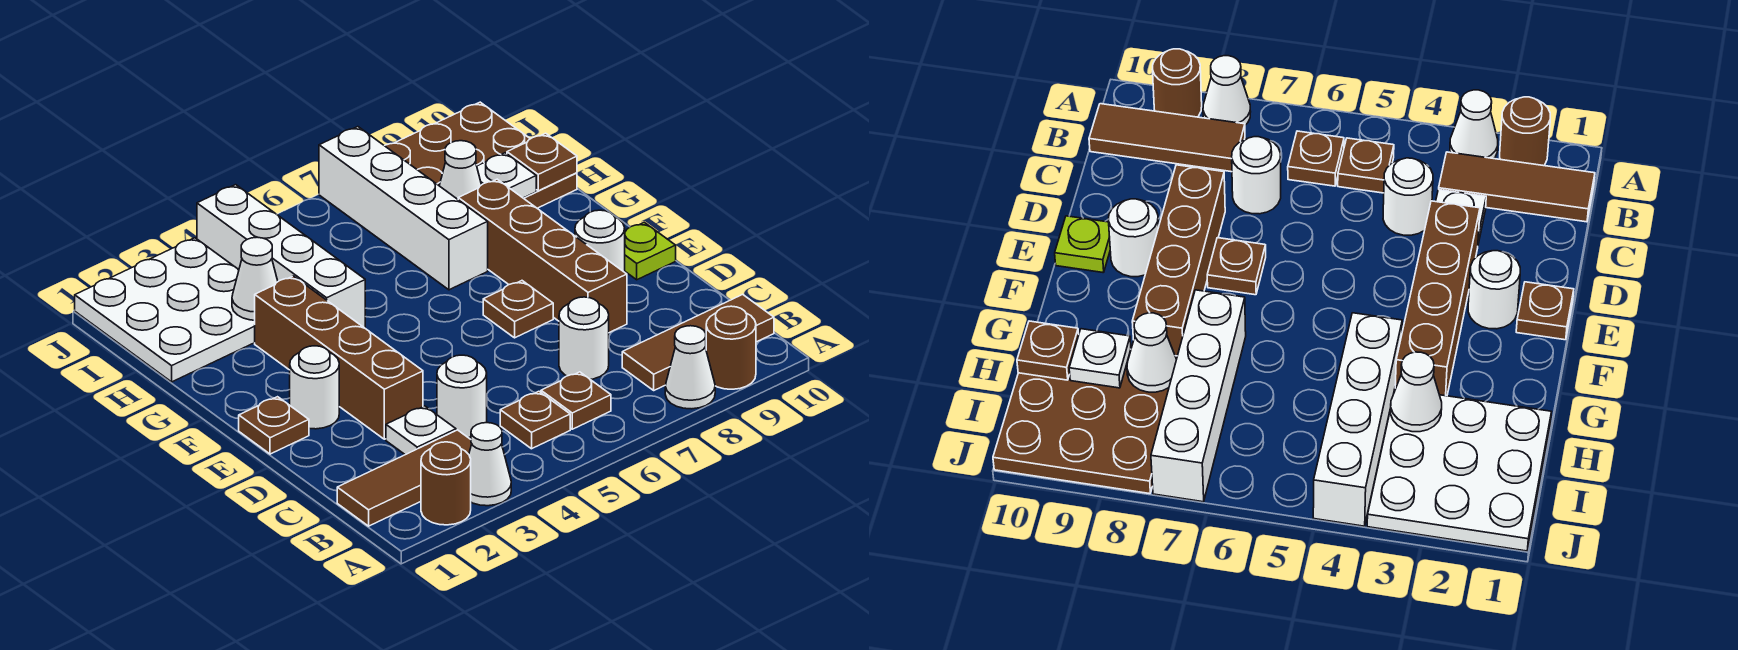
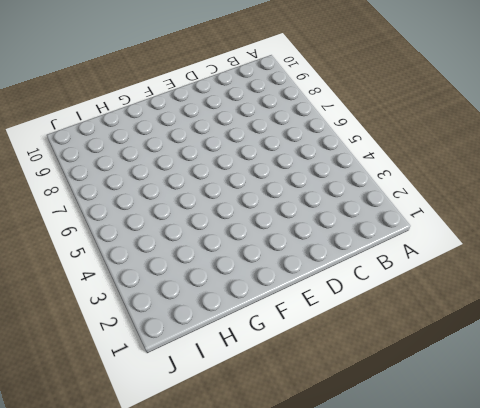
none -> brown round brick A2 level 1
none -> white cone A3 level 1
none -> white cone A8 level 1

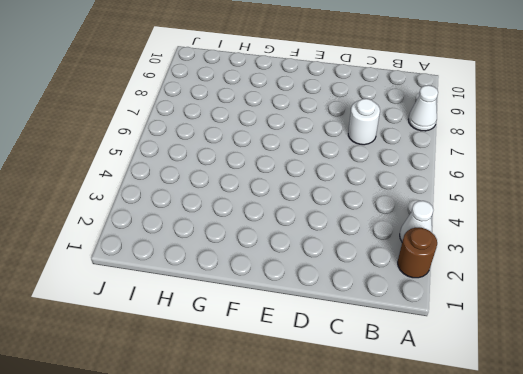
none -> brown round brick A9 level 1
none -> brown tile B1:B3 level 1
none -> brown plate B5 level 1

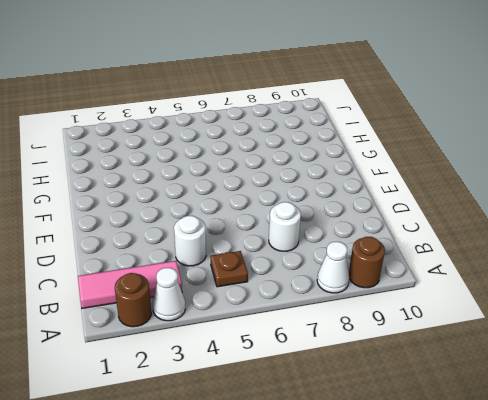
pink tile B1:B3 level 1 -> brown tile B1:B3 level 1
none -> brown plate B6 level 1
none -> brown tile B8:B10 level 1
none -> white plate C3 level 1

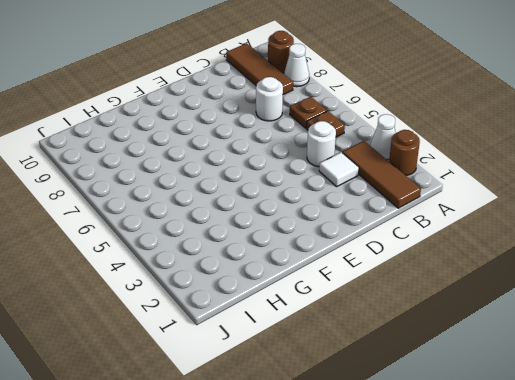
white tile C3 level 1 -> white plate C3 level 1
none -> brown brick D3:G3 level 1
none -> brown brick D8:G8 level 1
none -> brown plate E1 level 1

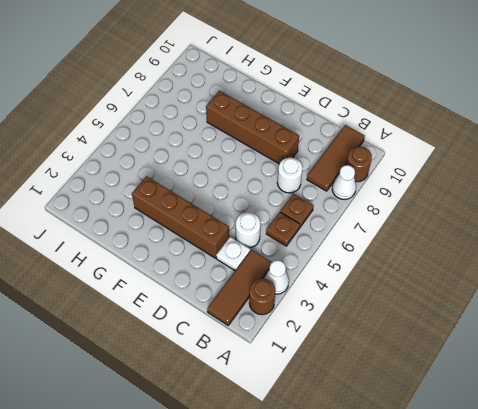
none -> brown plate E1 level 1
none -> white round brick E2 level 1
none -> brown plate E7 level 1

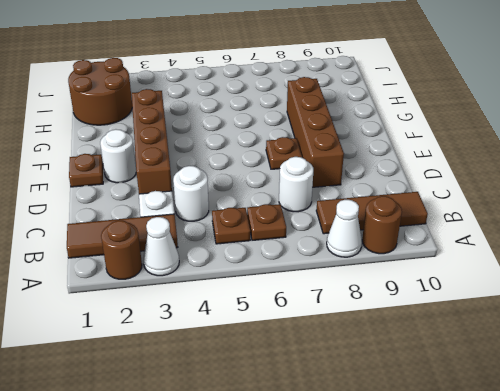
brown round brick H1:I2 level 1 -> white plate H1:J3 level 1
none -> white round brick E9 level 1
none -> lime plate E10 level 1
none -> white brick G4:J4 level 1

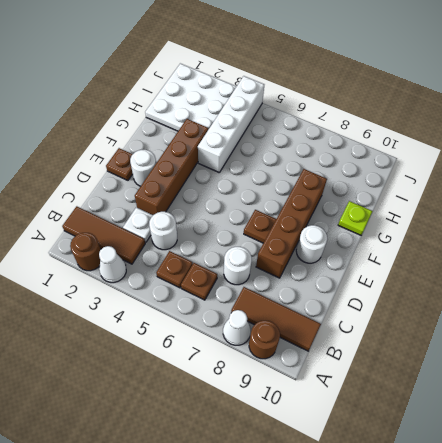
lime plate G10 level 1 -> lime plate E10 level 1
none -> white brick G7:J7 level 1
none -> brown plate H8:J10 level 1
none -> white cone H3 level 2

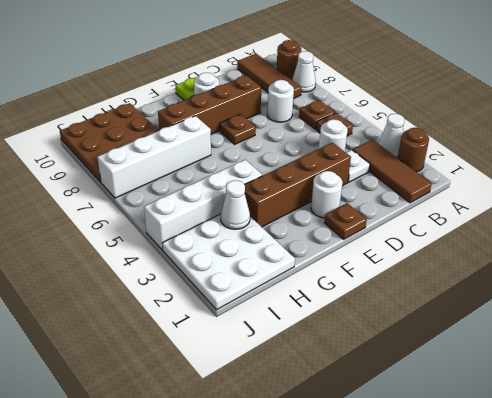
none -> white cone H8 level 2
none -> white plate H9 level 2
none -> brown plate H10 level 2

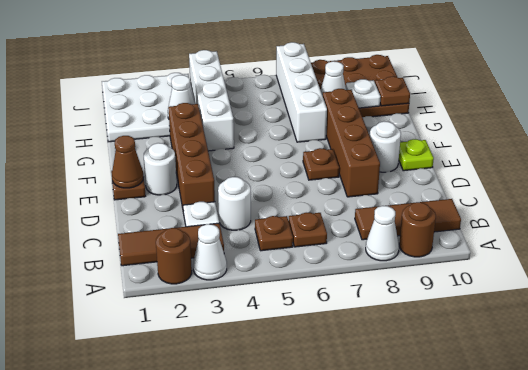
brown cone E1 level 2 -> none
none -> white round brick C7 level 1

